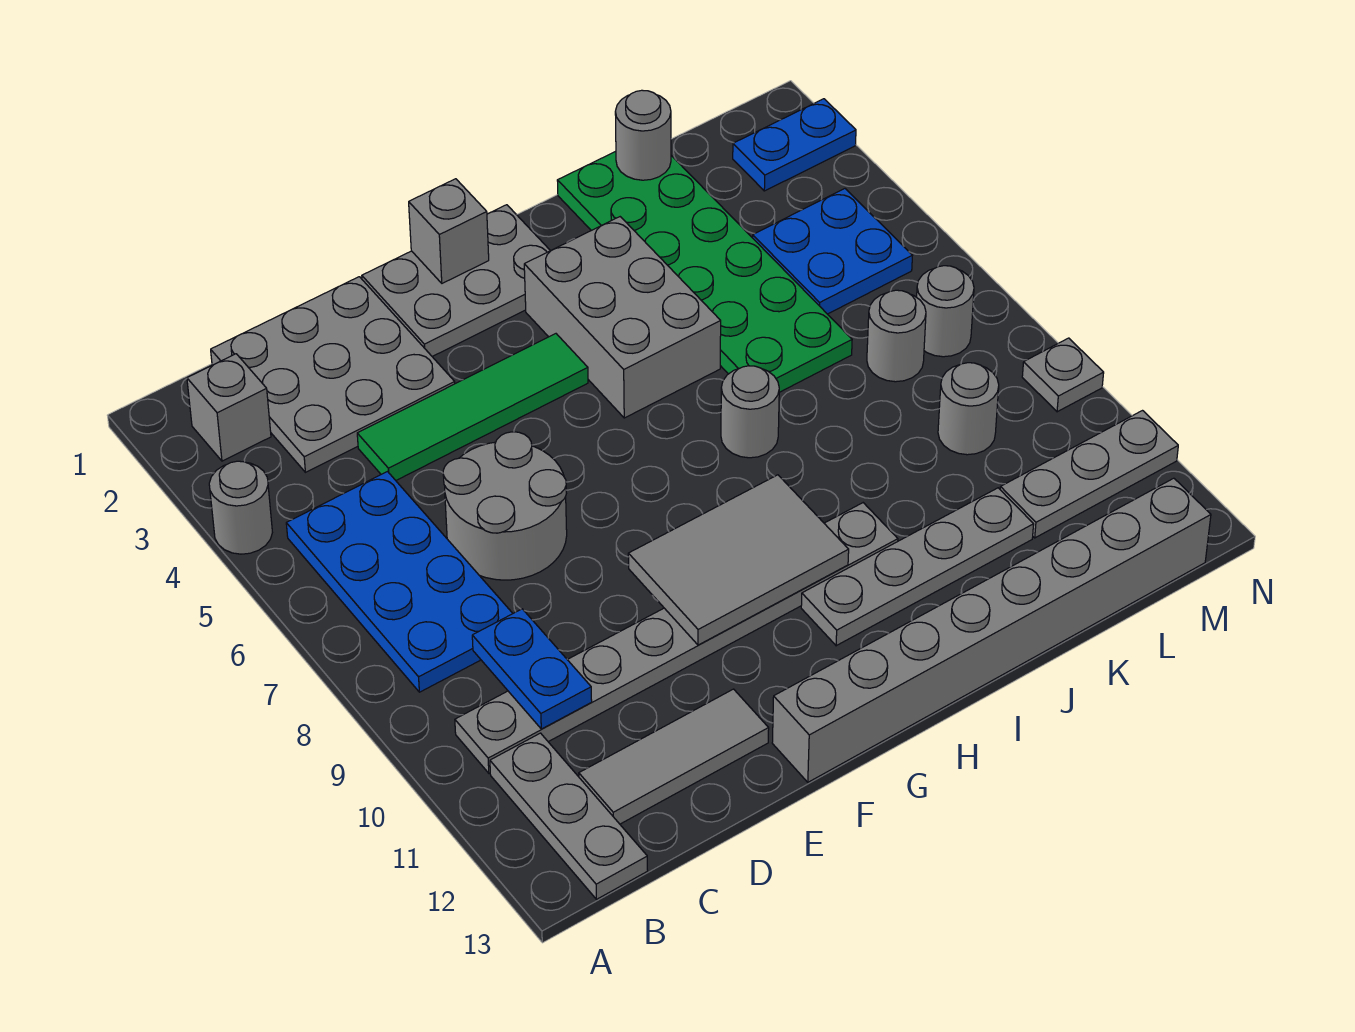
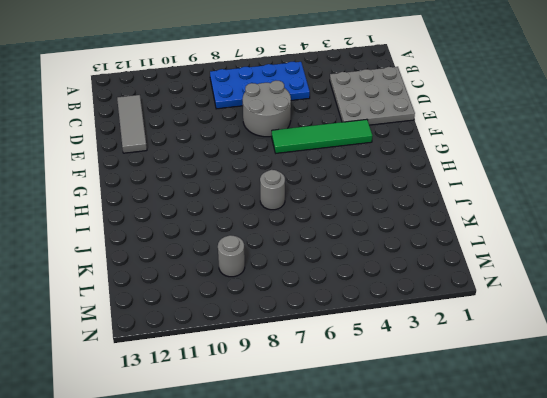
green tile F3:F6 level 1 -> green tile D4:G4 level 1
none -> grey round brick A4 level 1
none -> grey brick B2 level 1
none -> grey plate B10:I10 level 1

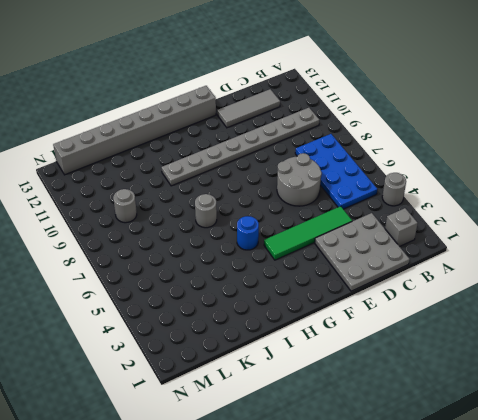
blue round brick H5 level 1 -> grey brick H3:I5 level 1
none -> grey plate B11:B13 level 1
none -> grey plate F1:H2 level 1
none -> grey plate H11:K11 level 1

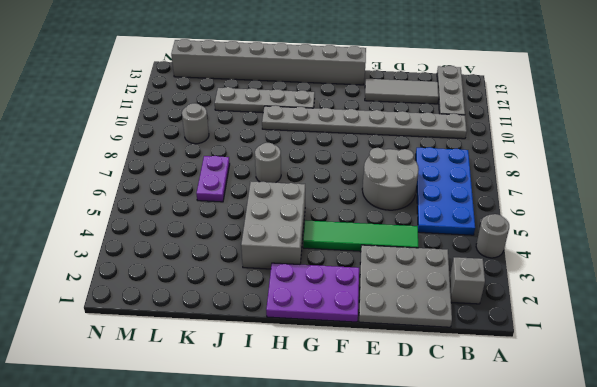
purple plate F1:H2 level 1 -> grey plate F1:H2 level 1
purple plate K6:K7 level 1 -> green plate J1:K6 level 1
none -> blue plate L4:M5 level 1
none -> grey round brick L7 level 1
none -> grey plate L11:N11 level 1

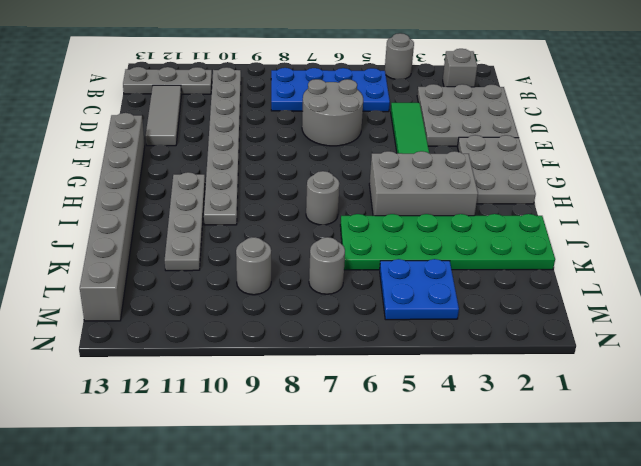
none -> grey plate L11:N11 level 1
none -> blue plate M2:N2 level 1
none -> grey round brick M7 level 1

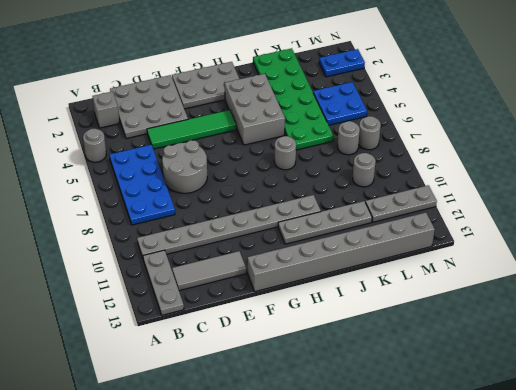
none -> grey plate N9 level 1
none -> blue plate C9:C10 level 2
none -> grey tile F9:H10 level 2

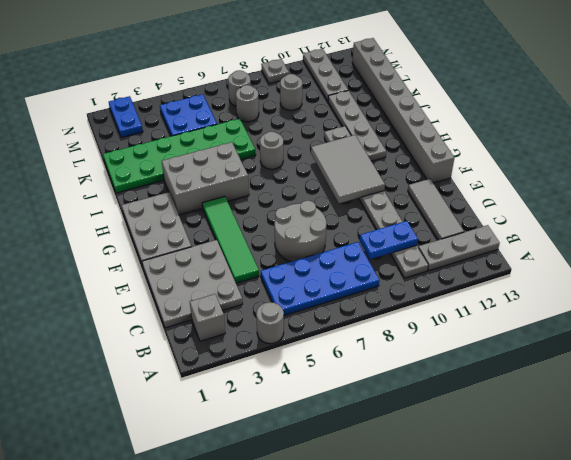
none -> grey brick G1 level 2
none -> grey round brick K1 level 2

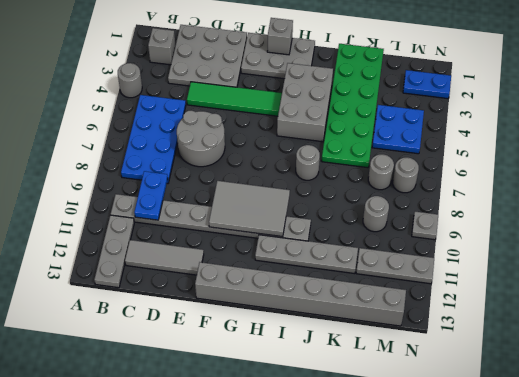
none -> grey round brick K1 level 2

